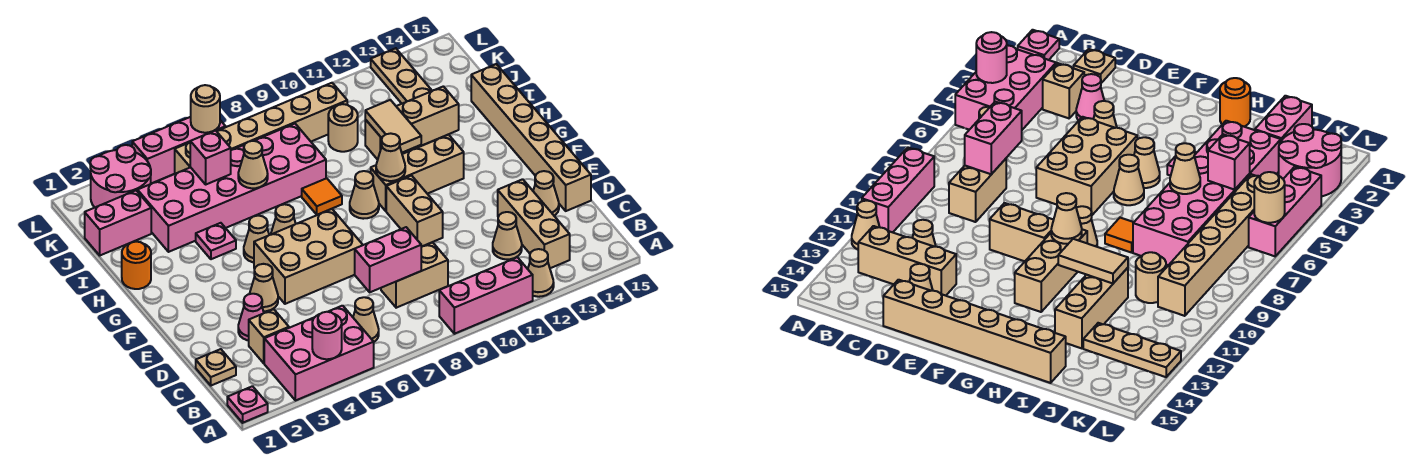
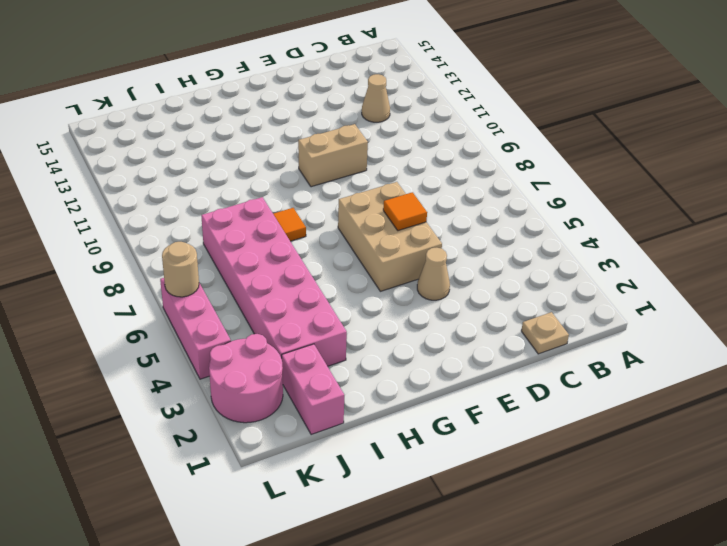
orange tile E6 level 2 -> none
none -> pink plate A1 level 1
none -> pink brick A3:B5 level 1
none -> pink brick A9:A11 level 1
none -> tan cone A12 level 1

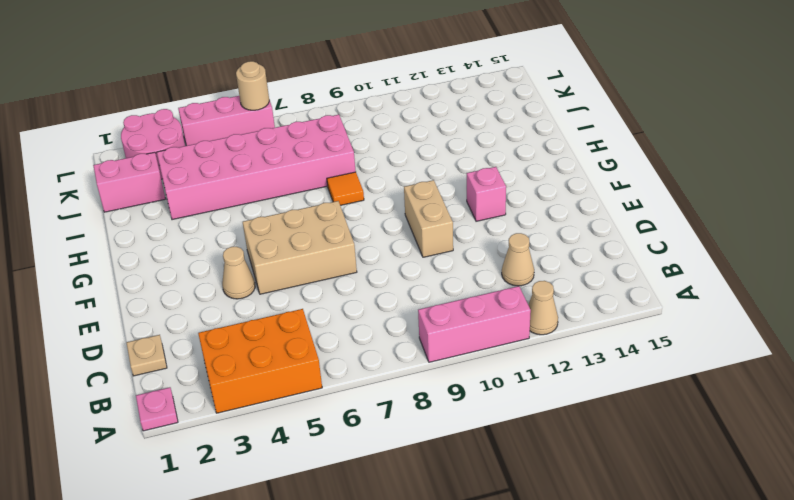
orange brick A3:B5 level 1 -> pink brick A3:B5 level 1
pink brick F12 level 1 -> pink brick J5 level 2
none -> tan cone B6 level 1
none -> tan brick B13:D13 level 1
none -> tan brick C3 level 1
none -> tan brick C8:C9 level 1

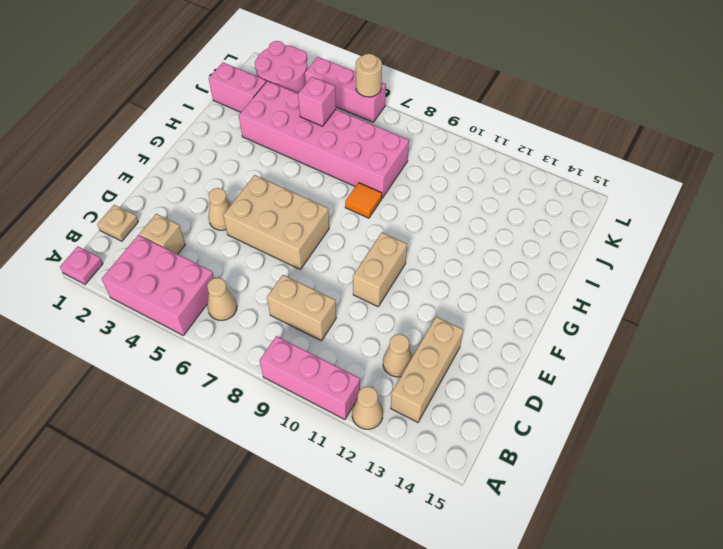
none -> pink cone D3 level 1
none -> tan cone D14 level 1
none -> tan brick D15:I15 level 1
none -> tan cone G5 level 1

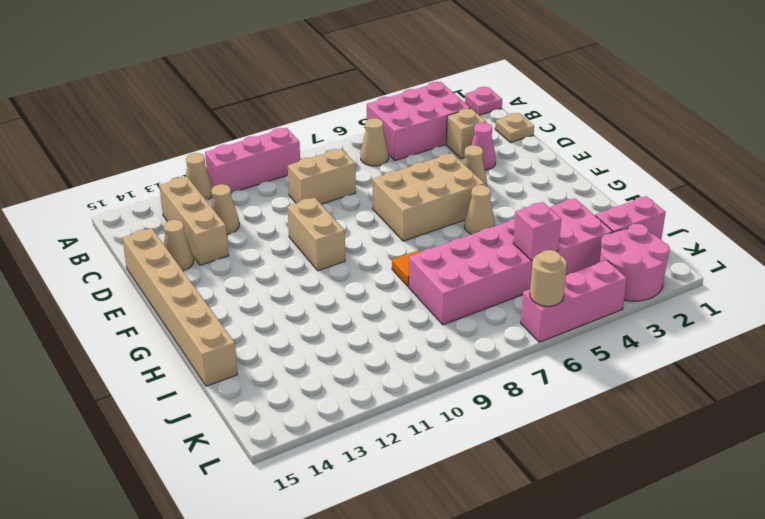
none -> tan cone G6 level 1
none -> tan cone G9 level 1
none -> tan brick G10:G12 level 1
none -> orange round brick H1 level 1

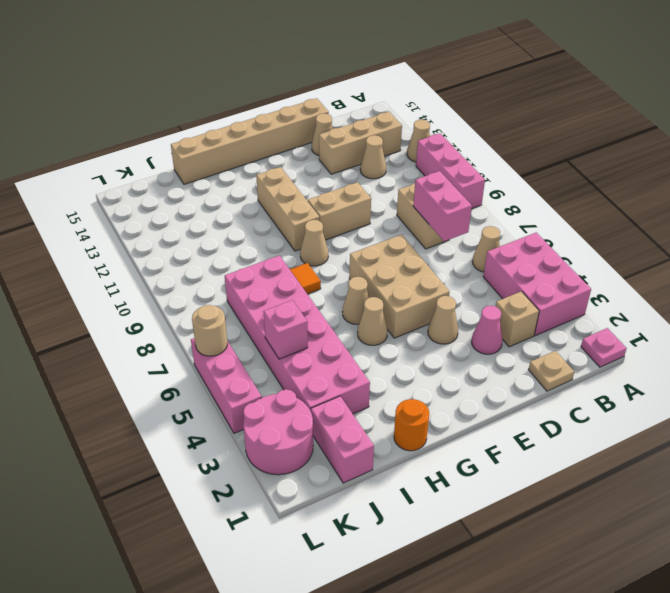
none -> pink plate H4 level 1
none -> tan brick I11:I13 level 1
none -> tan round brick J10 level 1
none -> tan plate J13:L13 level 1

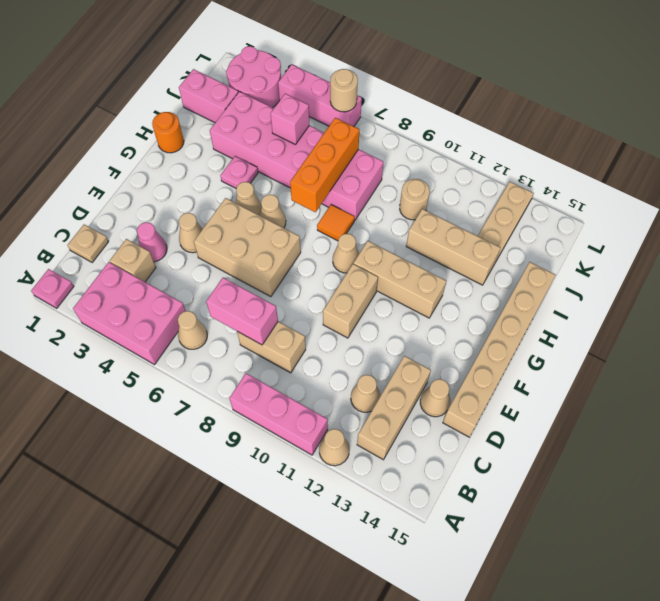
orange brick H7:J7 level 2 -> none
none -> tan brick K5:K10 level 1
none -> pink round brick A4 level 2
none -> tan cone G10 level 2
none -> tan tile H11:I11 level 2

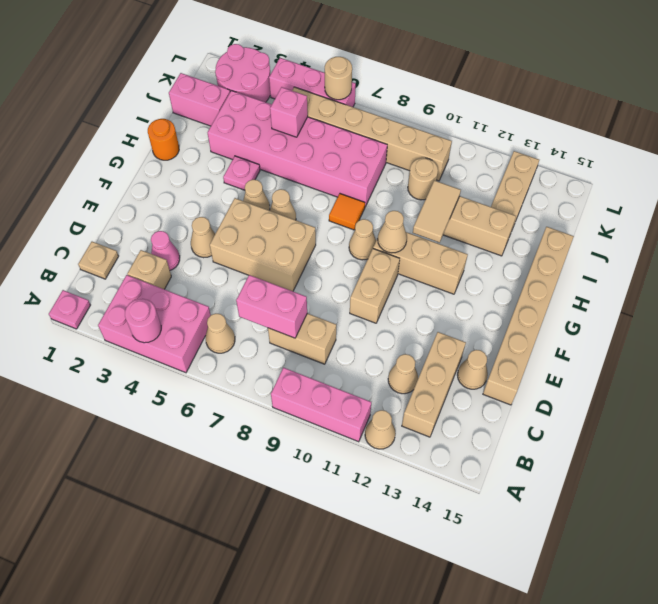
none -> tan cone I6 level 2

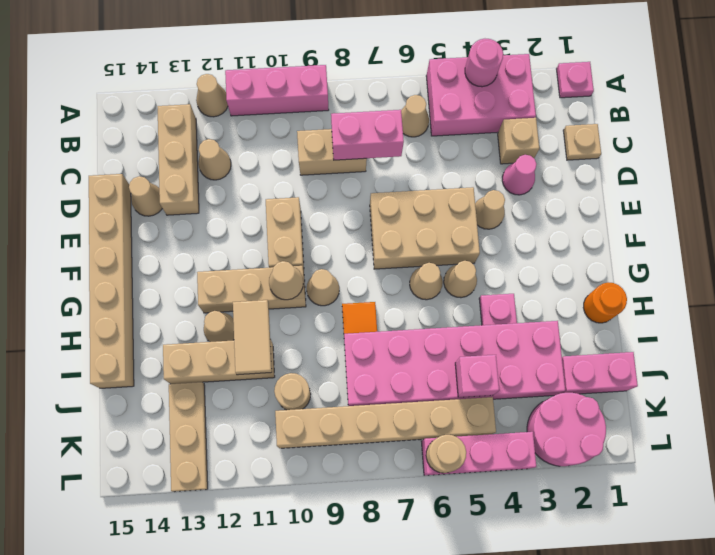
tan cone H12 level 1 -> tan cone I6 level 2

